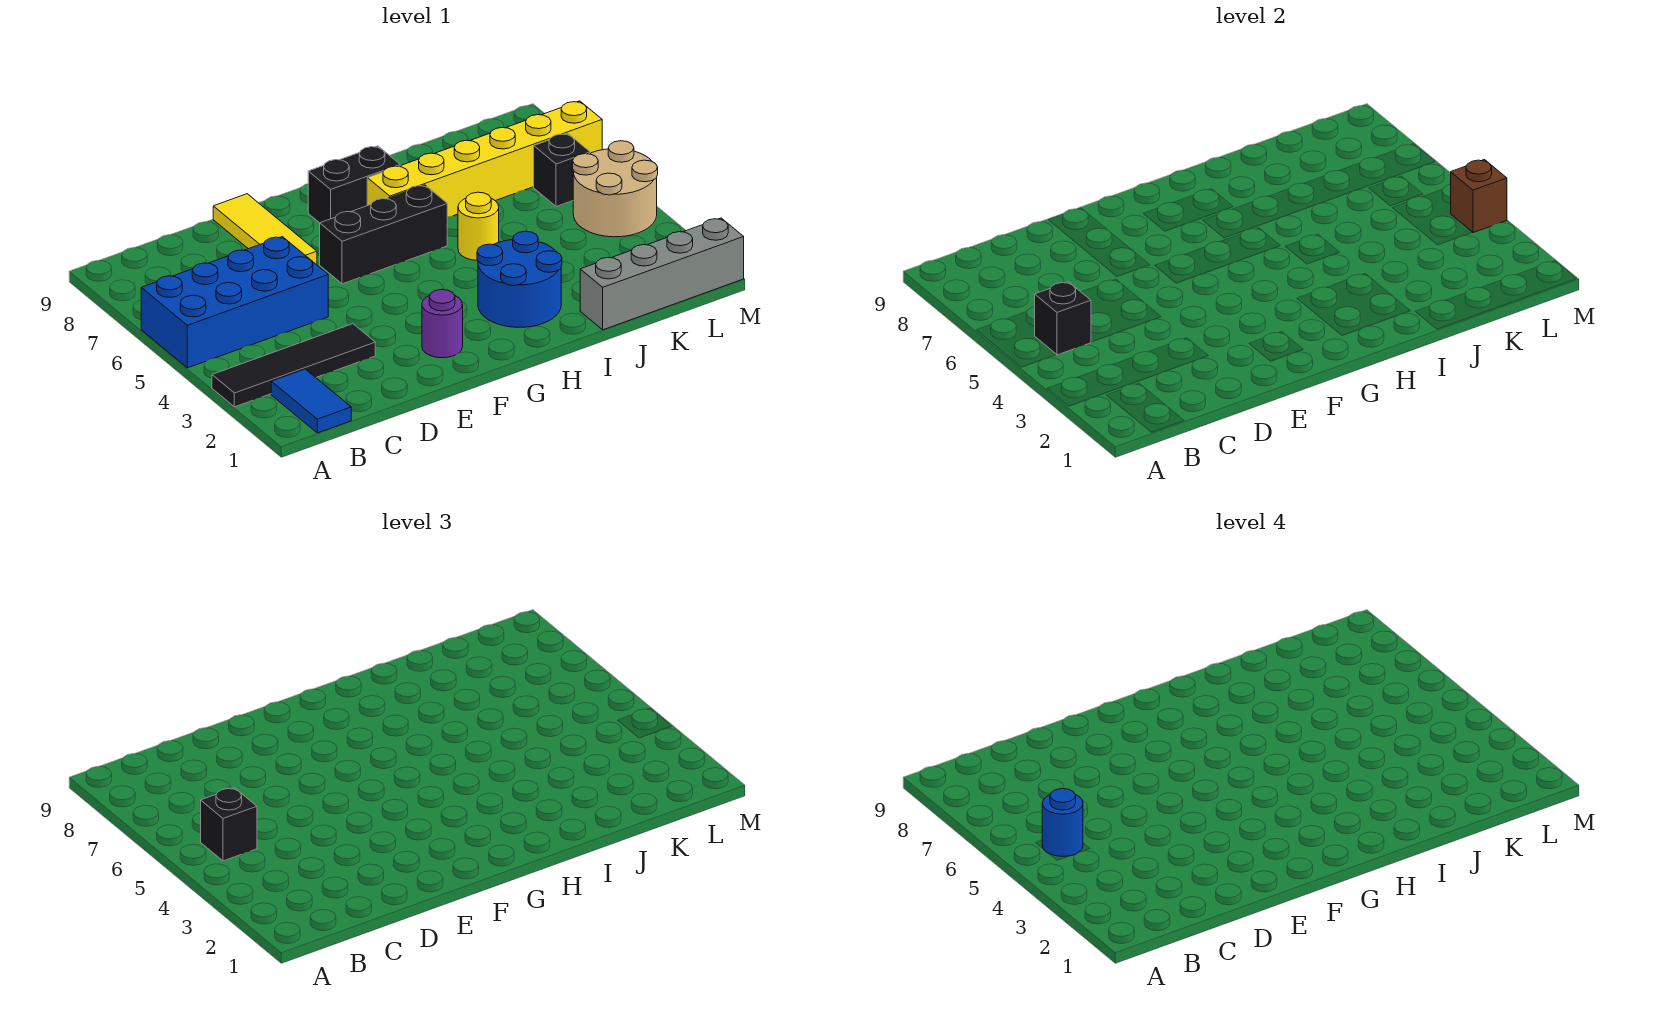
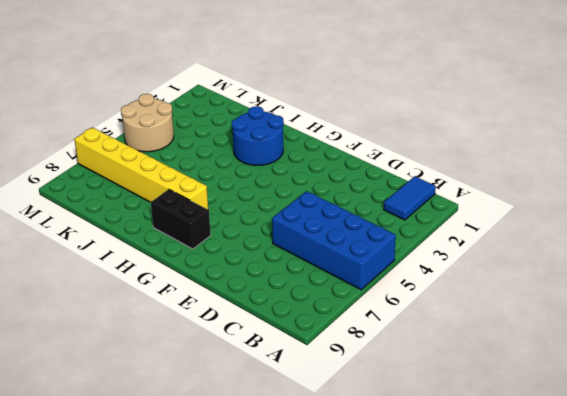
none -> black tile A3:D3 level 1
none -> yellow tile E7:E9 level 1
none -> purple round brick F2 level 1

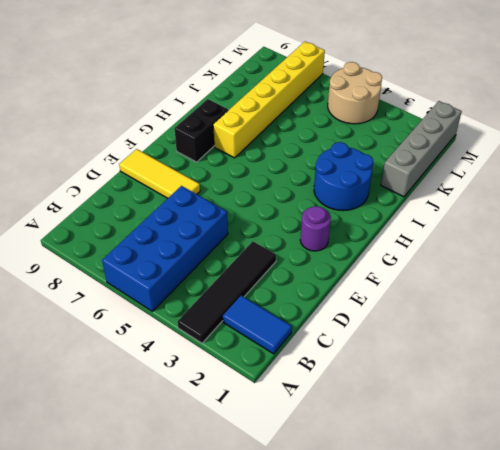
none -> black brick F6:H6 level 1
none -> yellow round brick I5 level 1
none -> black brick L6 level 1

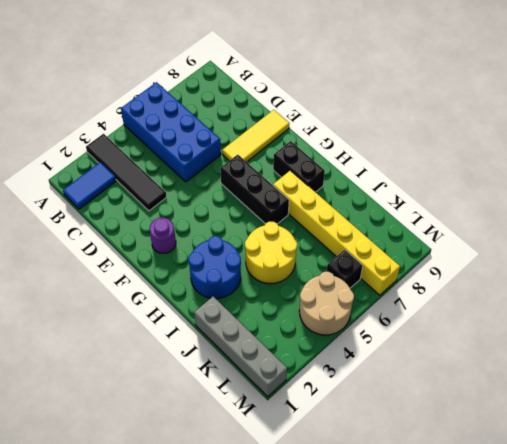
yellow round brick I4:J5 level 1 -> yellow round brick I5 level 1
none -> black brick B5 level 2
none -> brown brick M4 level 2
none -> black brick B5 level 3

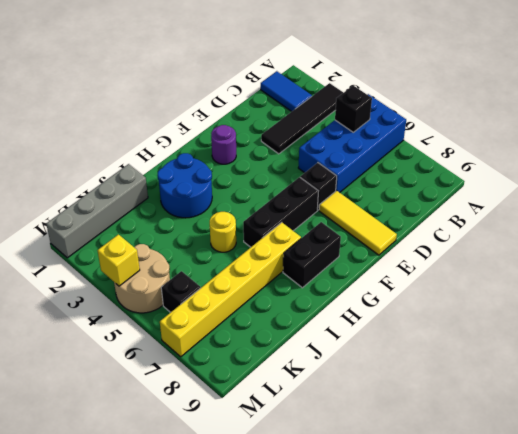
black brick E6 level 1 -> black brick B5 level 3
yellow brick M4 level 2 -> brown brick M4 level 2
none -> blue round brick B5 level 4

